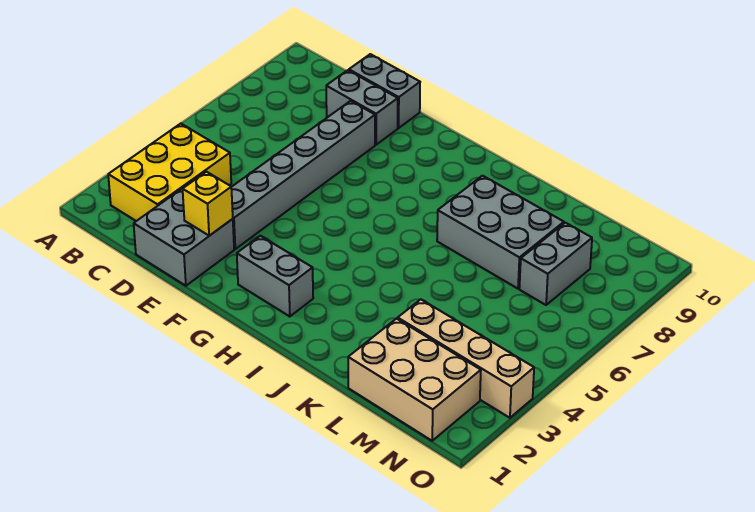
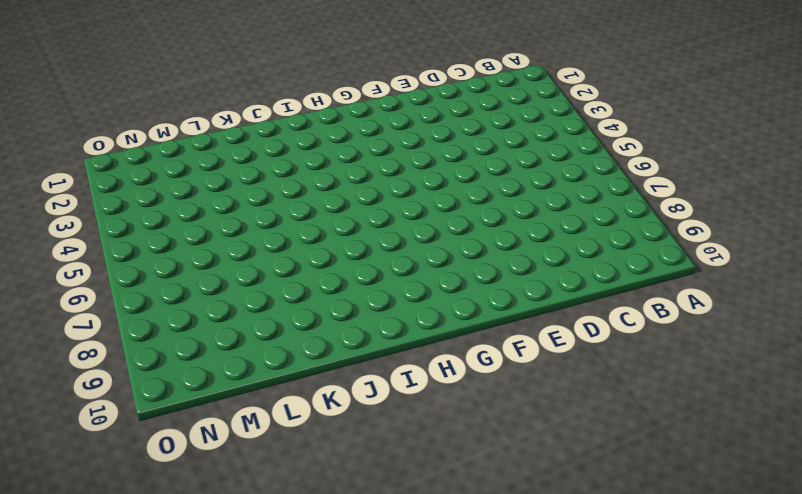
none -> yellow brick B2:C4 level 1
none -> grey brick D1:E2 level 1

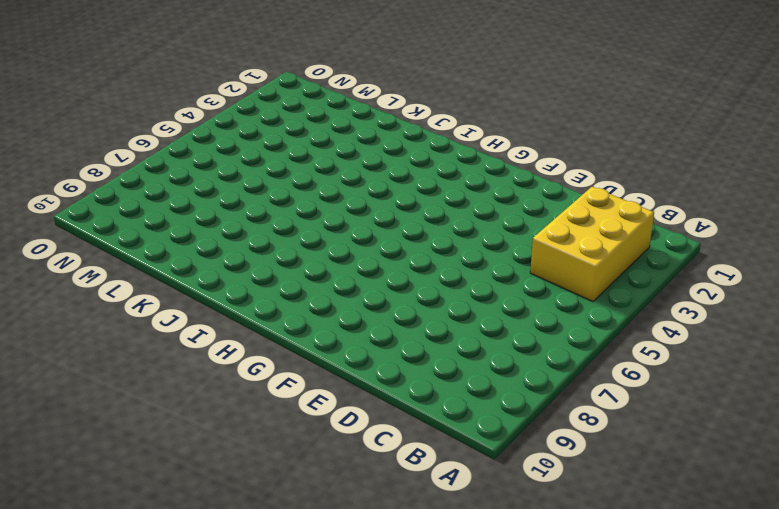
none -> grey brick D1:E2 level 1
none -> grey brick D9:E9 level 1

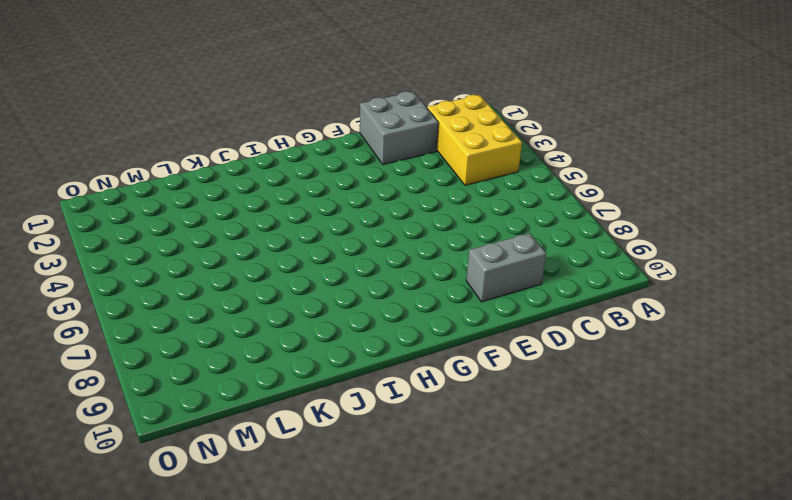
none -> grey brick D10:E10 level 1
none -> grey brick E3:E8 level 1

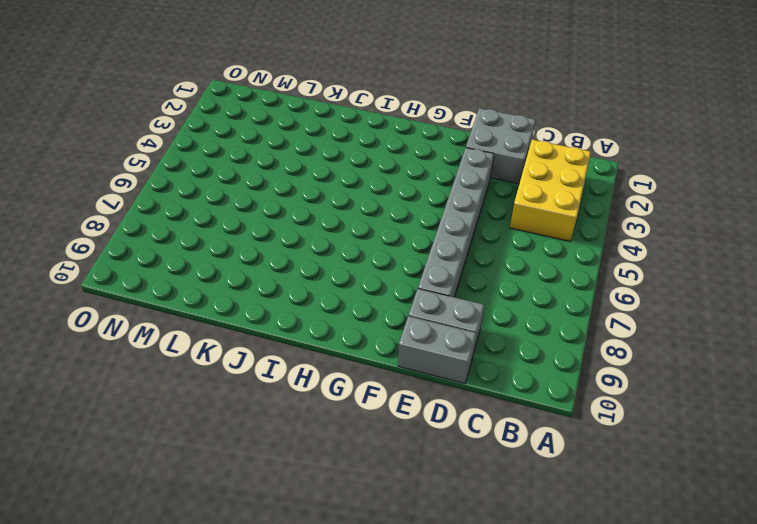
none -> grey brick G2:H2 level 1
none -> grey brick J7:L8 level 1

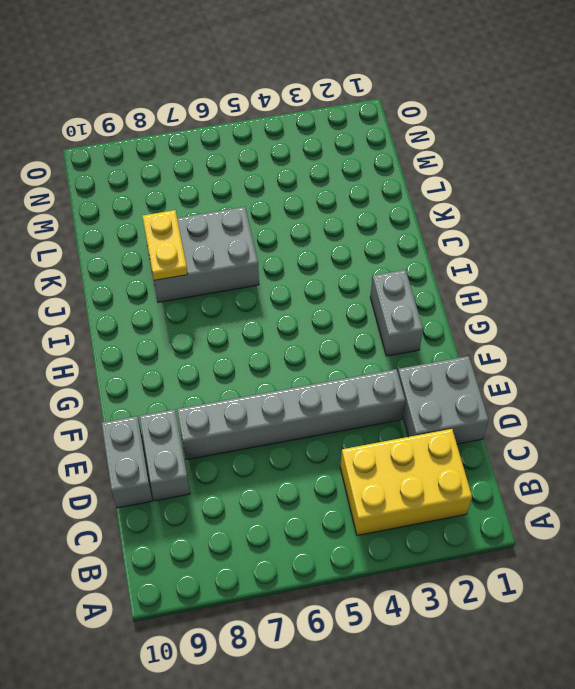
grey brick J6:K8 level 1 -> grey brick J7:L8 level 1
yellow plate J8:K8 level 2 -> none
none -> tan brick L1:N2 level 1
none -> tan brick L3:O3 level 1

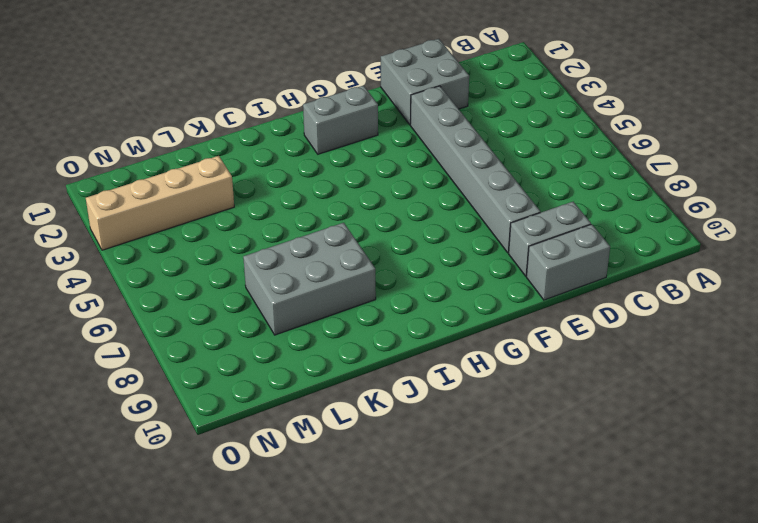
none -> yellow brick B2:C4 level 1
none -> tan brick L1:N2 level 1

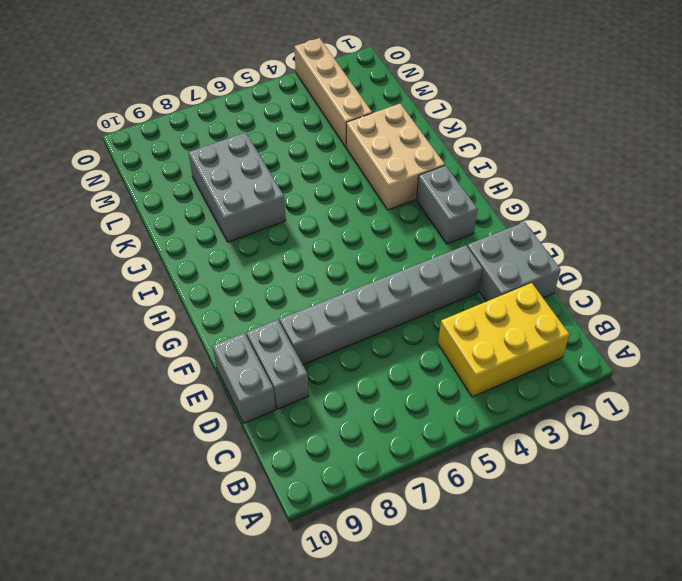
tan brick I2:K3 level 1 -> tan brick L1:N2 level 1
none -> grey brick M7:M8 level 1
none -> yellow brick E2 level 2

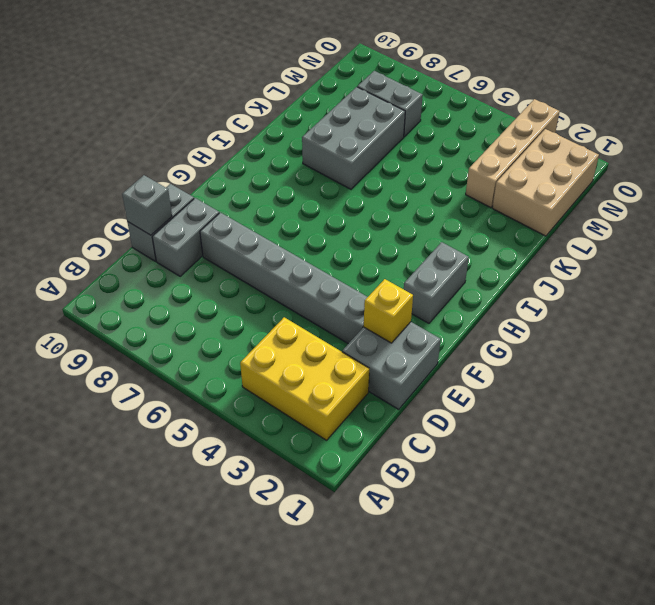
grey brick D10 level 2 -> none

